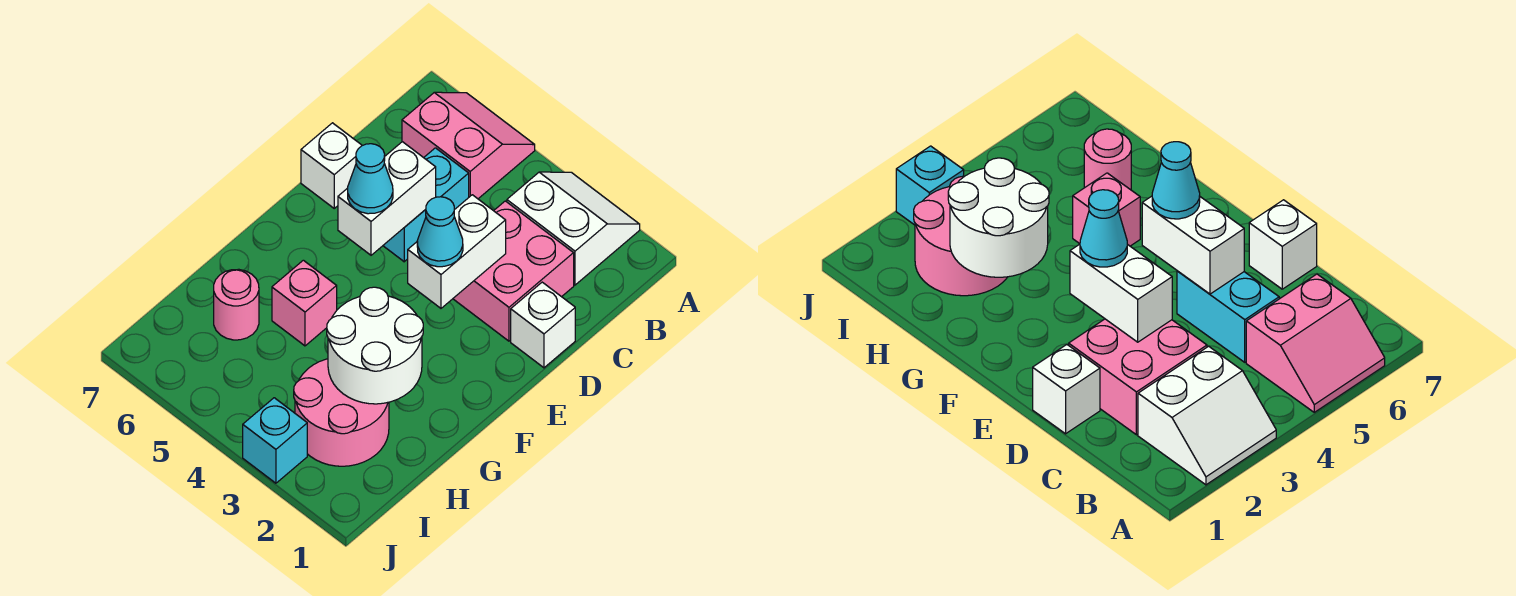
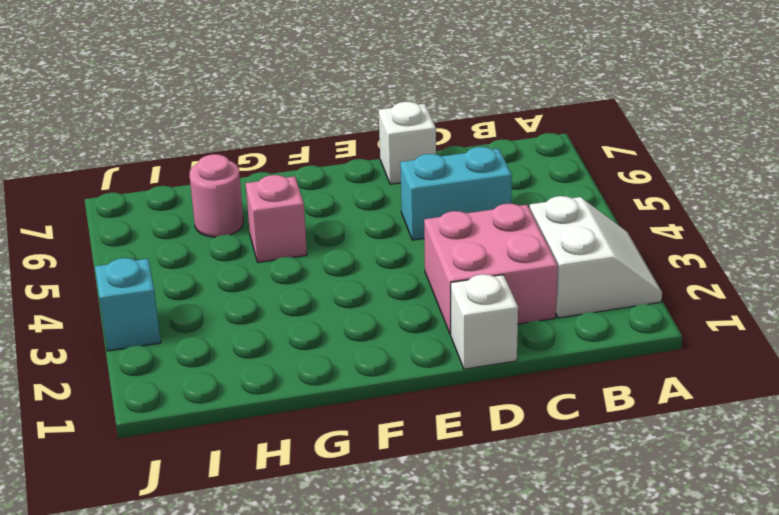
none -> pink slope A5:B6 level 1 top B
none -> pink round brick H2:I3 level 1
none -> white brick D3:E3 level 2

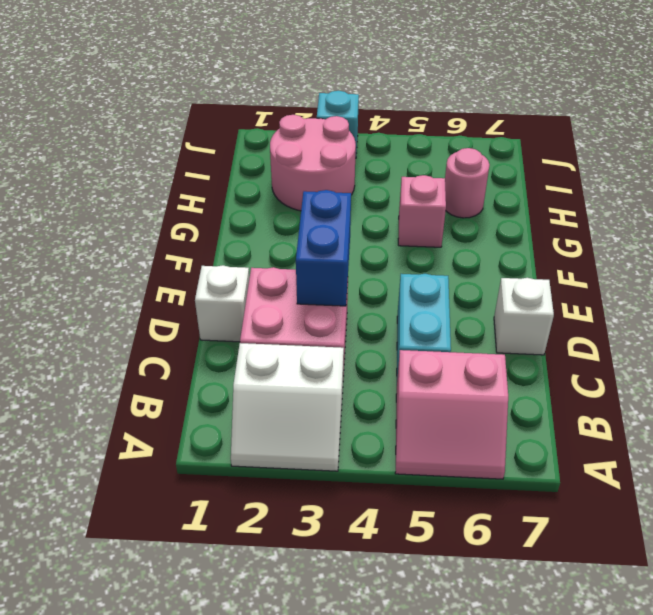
blue brick D3:E3 level 2 -> white brick D3:E3 level 2
none -> white brick D5:E5 level 2
none -> white round brick G2:H3 level 2
none -> cyan cone E3 level 3

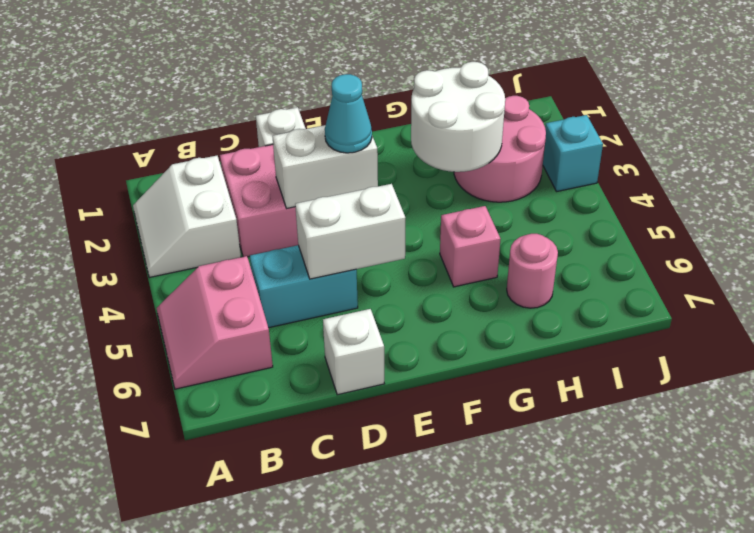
none -> cyan cone E5 level 3

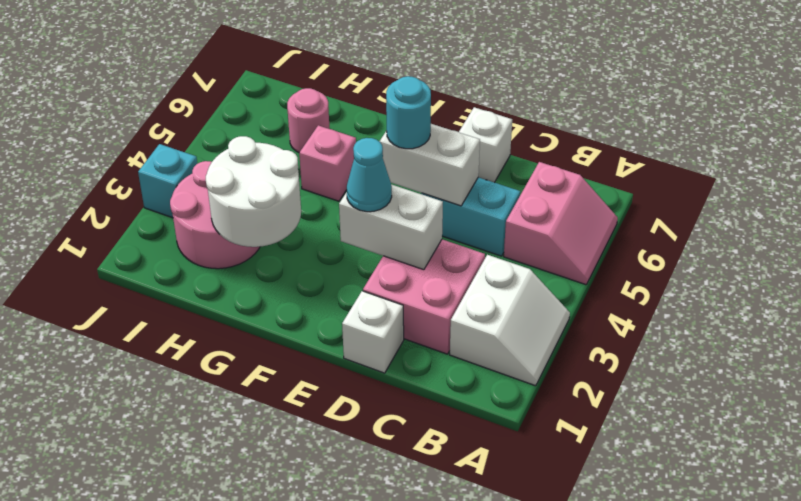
cyan round brick E5 level 3 -> cyan cone E5 level 3

